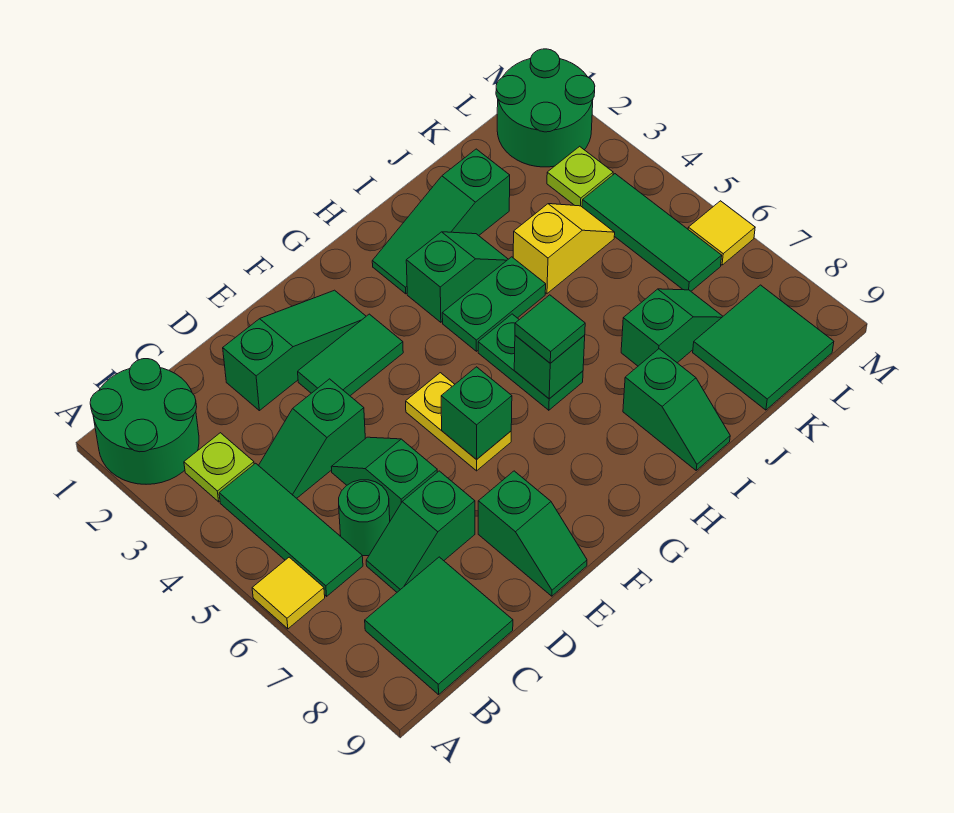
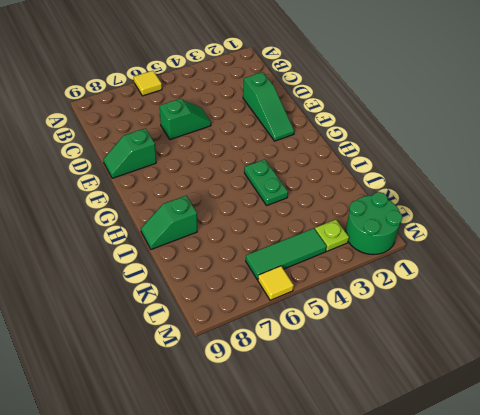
none -> green round brick A1:B2 level 1
none -> lime plate B3 level 1
none -> green tile B4:B6 level 1

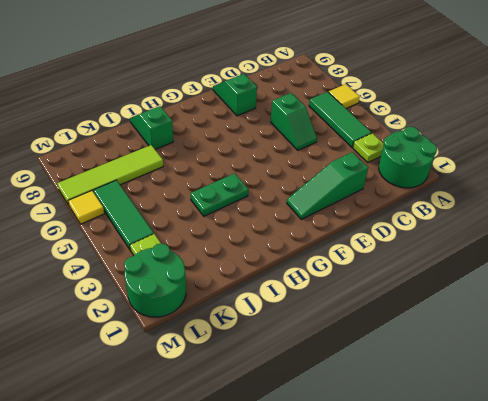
lime tile J7:M7 level 1 -> green slope J7:K7 level 1 top J
none -> green tile B8:C9 level 1
none -> green slope C4:D4 level 1 top D
none -> green round brick C6 level 1

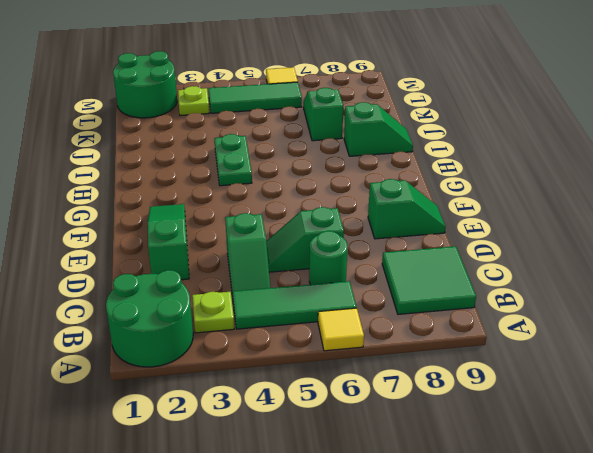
none -> green slope C7:D7 level 1 top D
none -> green tile E3:F3 level 1
none -> yellow plate F5:F6 level 1

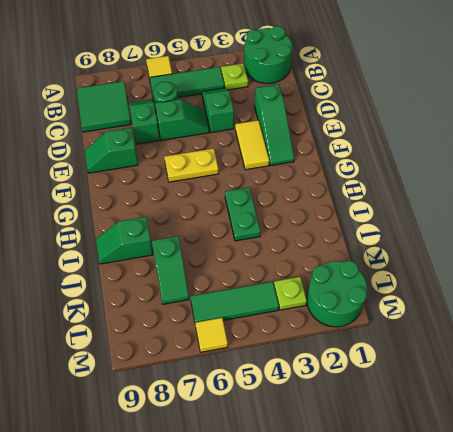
yellow tile E3:F3 level 1 -> green tile E3:F3 level 1
none -> green slope H2:J2 level 1 top J
none -> green slope H3:I3 level 1 top H
none -> green plate H5:H6 level 1

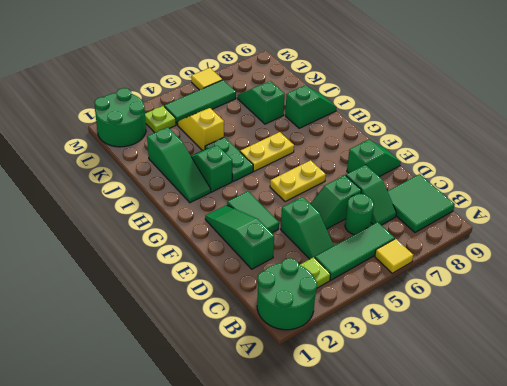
yellow plate H5:H6 level 1 -> green plate H5:H6 level 1
none -> green tile K8:L9 level 1
none -> green brick F6 level 2
none -> green brick H6 level 2

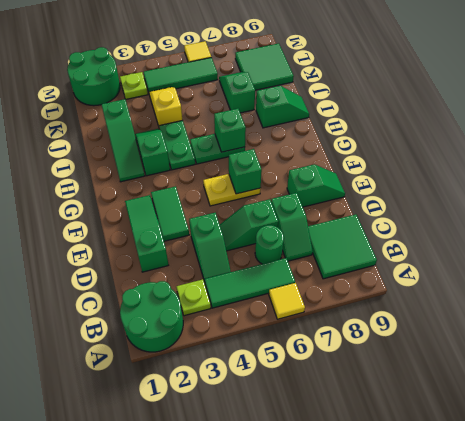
none -> green tile H6 level 3

